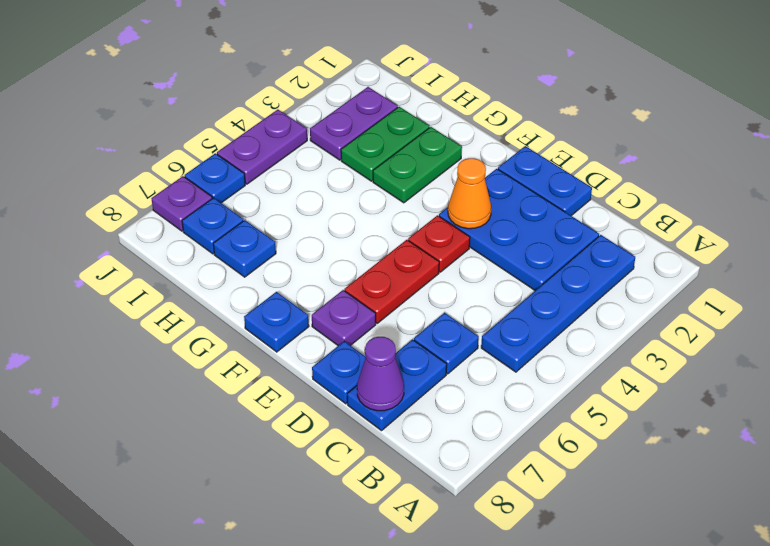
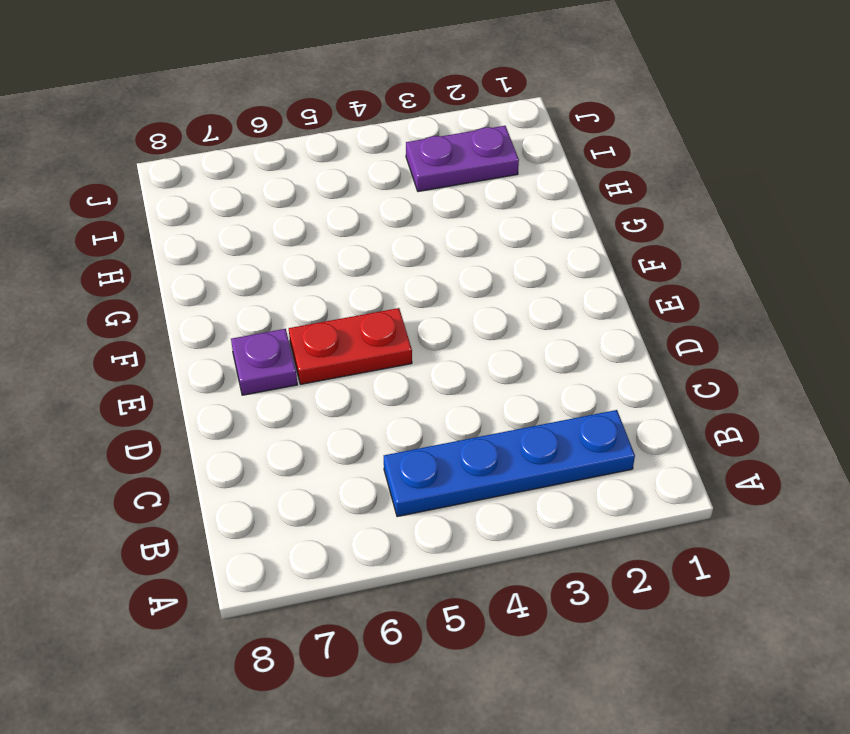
none -> blue plate C2:E3 level 1
none -> blue plate C6 level 1
none -> blue plate C7:C8 level 1

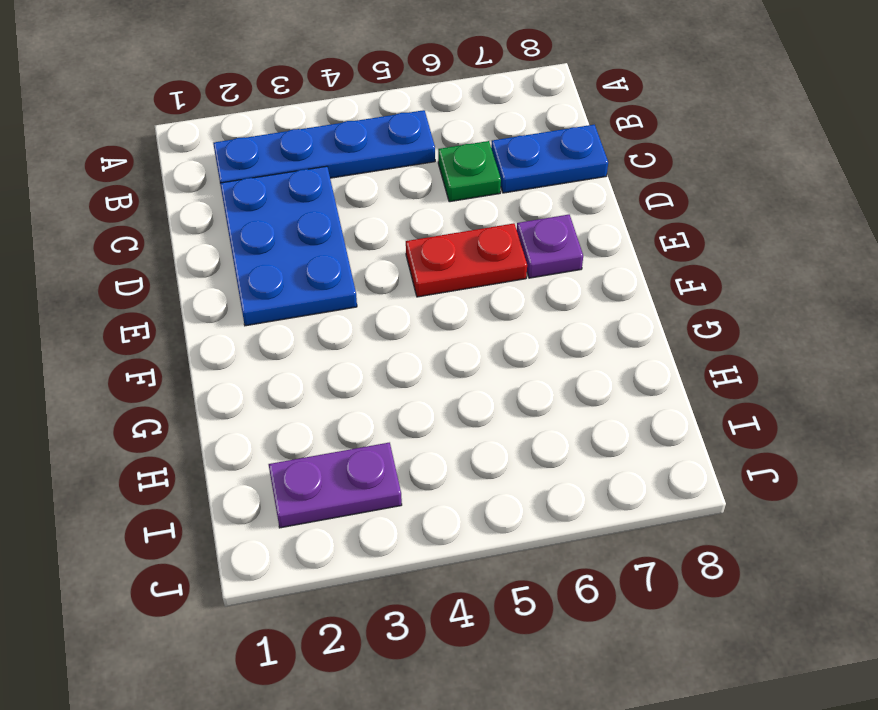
green plate C6 level 1 -> blue plate C6 level 1
none -> blue plate D1:E1 level 1
none -> blue plate D8 level 1
none -> red plate E4 level 1

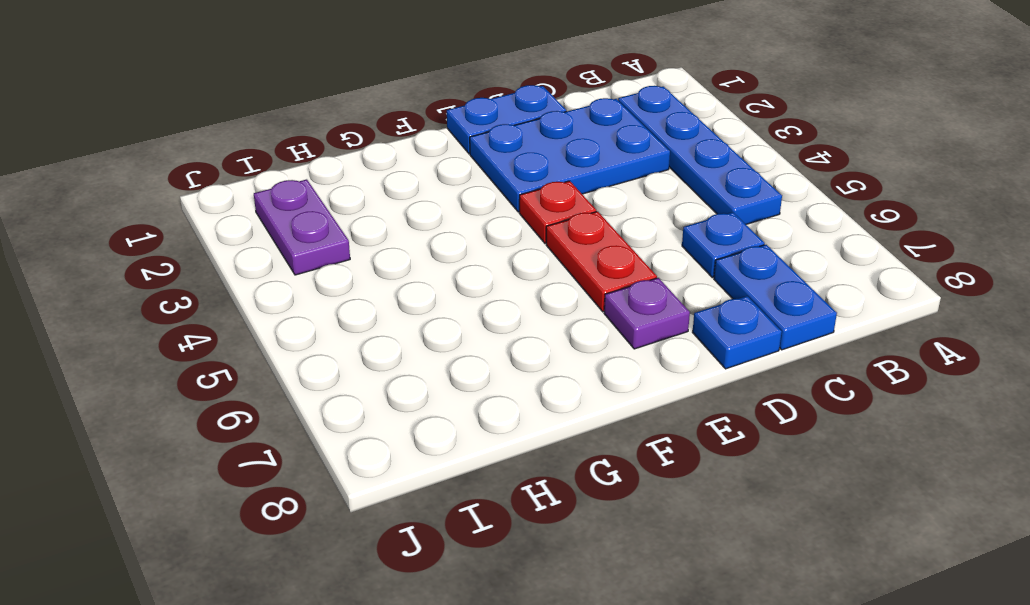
none -> blue plate F8 level 1
none -> green plate G2:G3 level 1
none -> green plate H2:H3 level 1

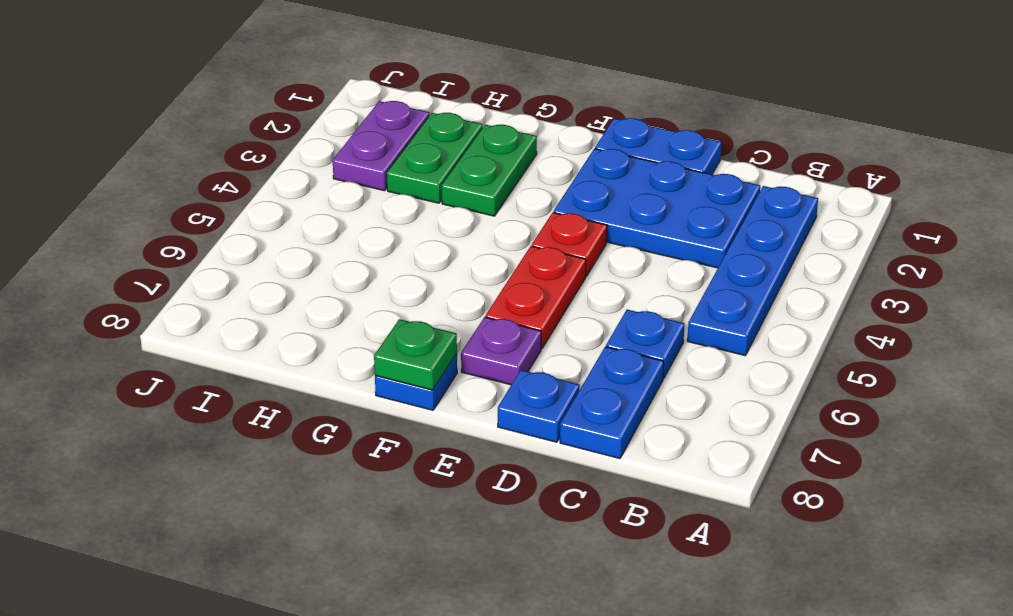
green plate F8 level 2 -> none
none -> blue plate H7 level 1
none -> blue plate I7 level 1
none -> purple plate J4:J5 level 1

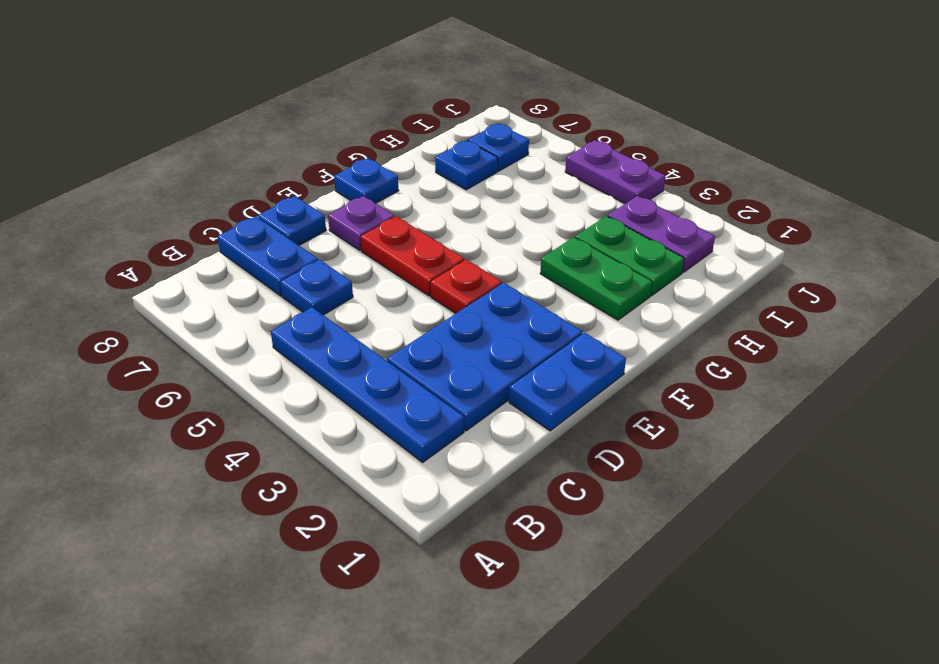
none -> blue plate J6 level 1
none -> purple plate J7 level 1
none -> purple cone C8 level 2

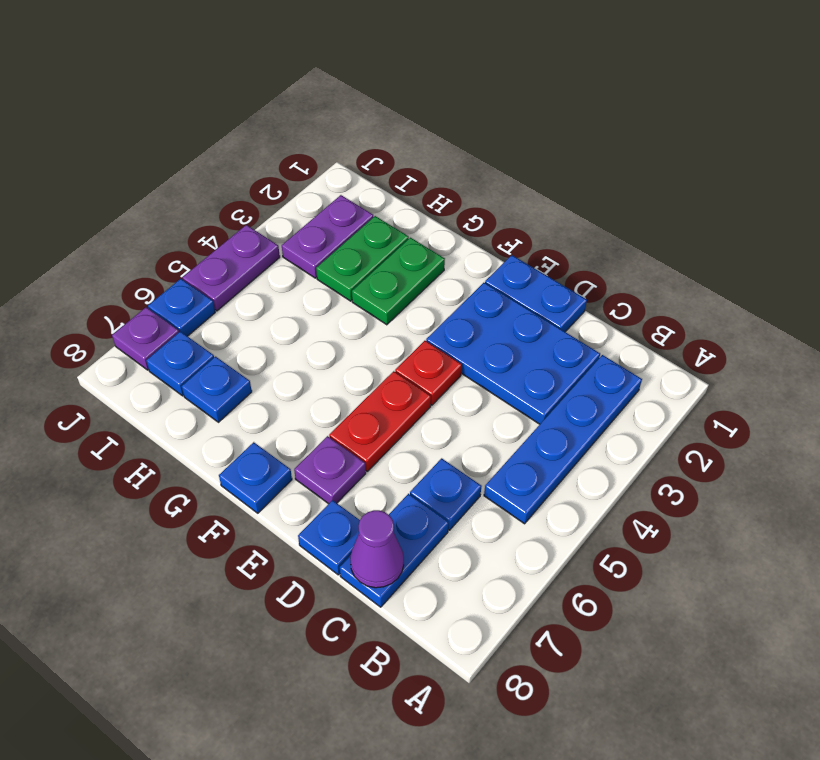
none -> orange cone E3 level 2

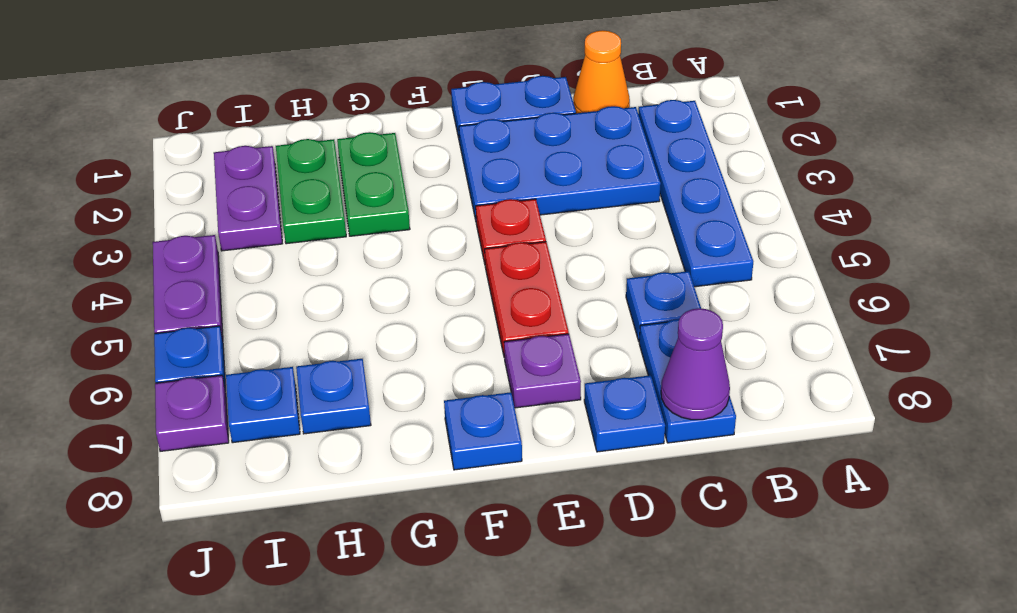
orange cone C1 level 1 -> orange cone E3 level 2

